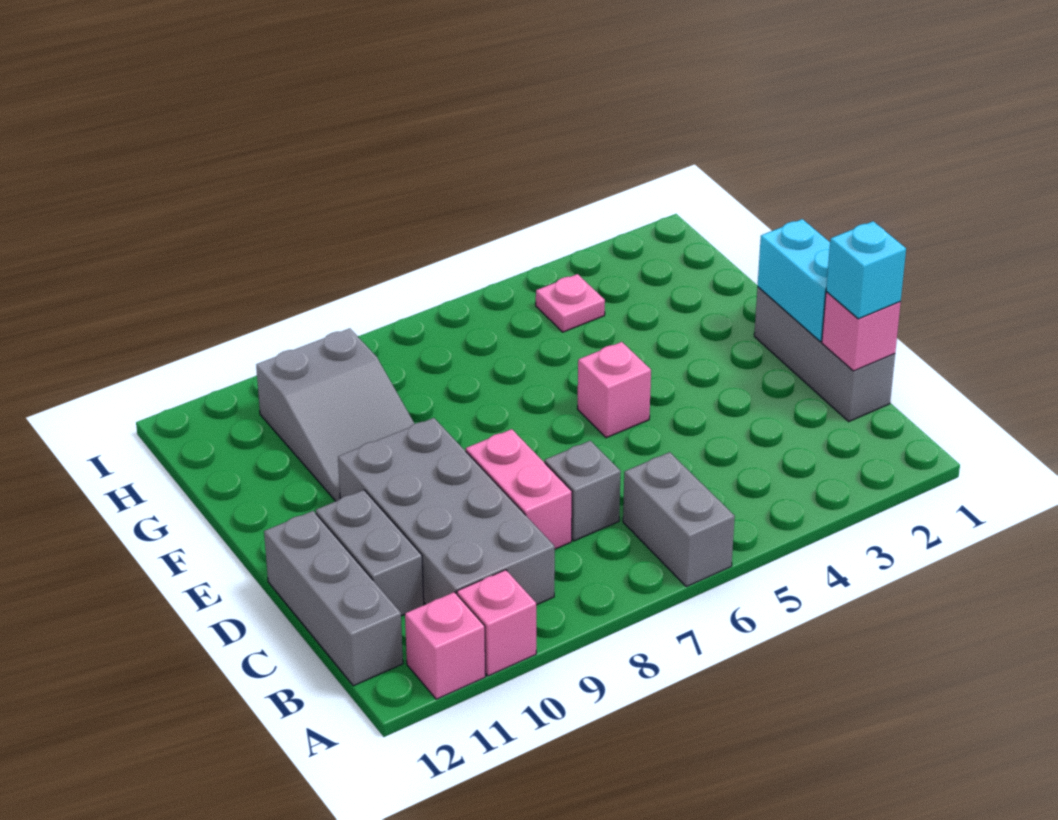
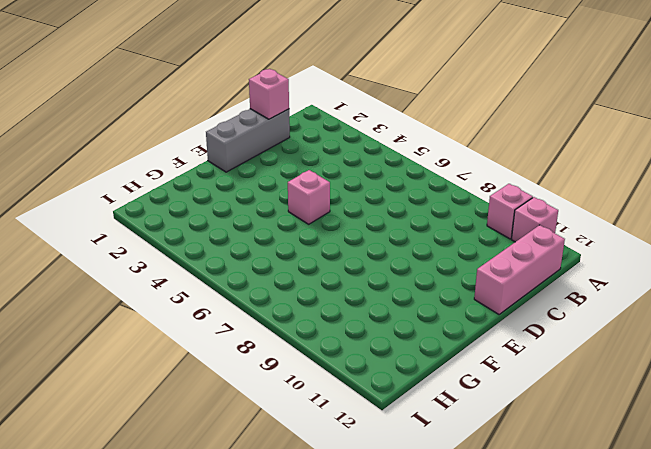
pink brick B12:D12 level 1 -> grey brick B12:D12 level 1
none -> grey brick A6:B6 level 1
none -> grey brick B9:E10 level 1
none -> grey brick C7 level 1

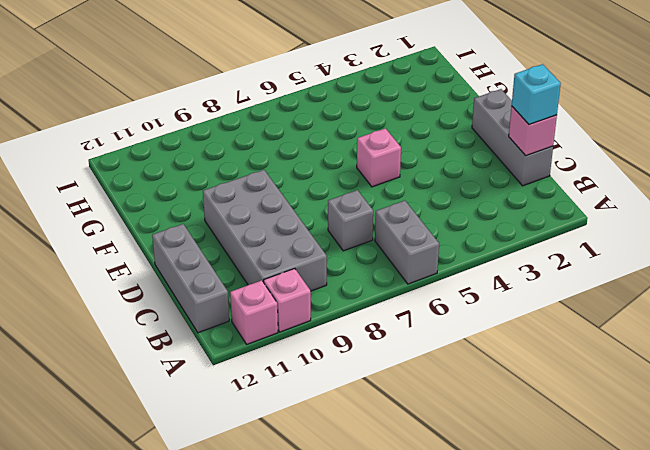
none -> pink brick C8:D8 level 1
none -> grey brick C11:D11 level 1
none -> grey slope F9:H10 level 1 top H

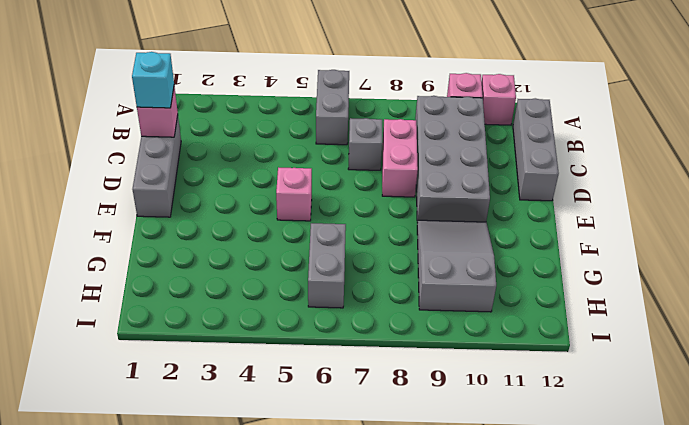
grey brick G6:H6 level 1 -> grey brick C11:D11 level 1
none -> pink plate H4 level 1
none -> cyan brick D1:E1 level 2

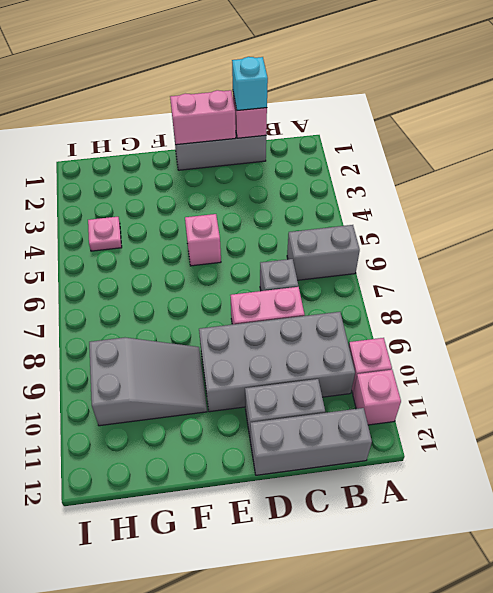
pink brick D1:E1 level 2 -> cyan brick D1:E1 level 2

